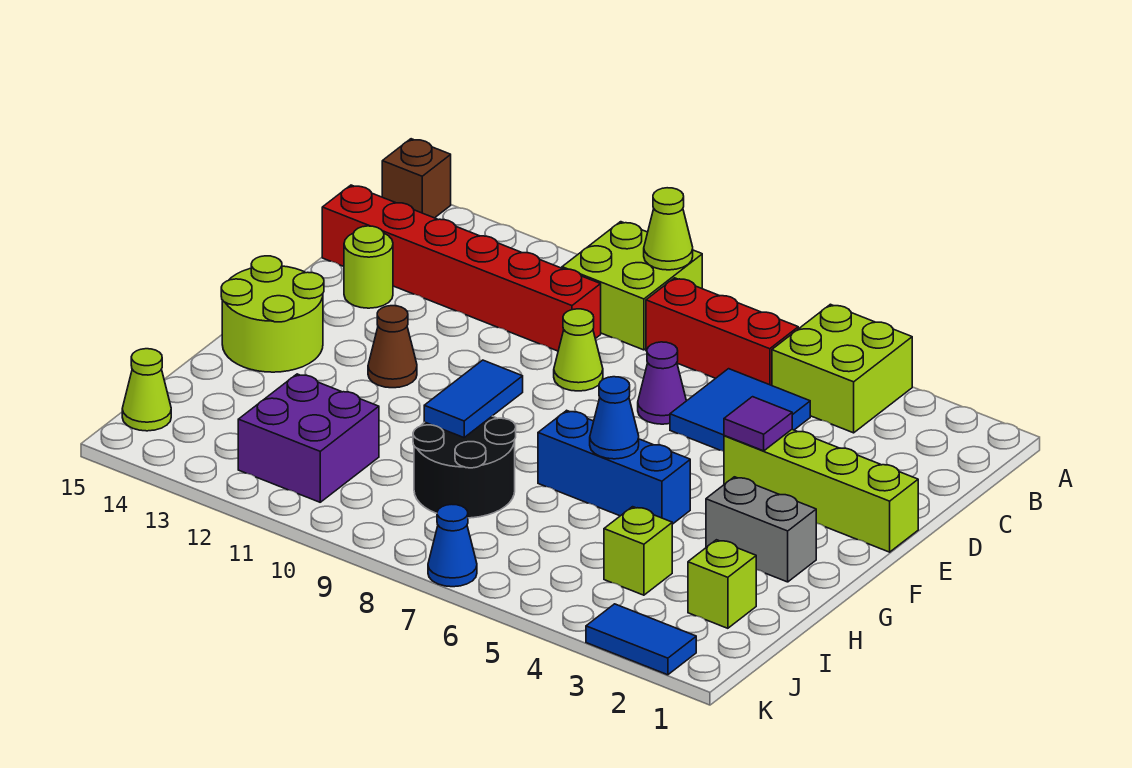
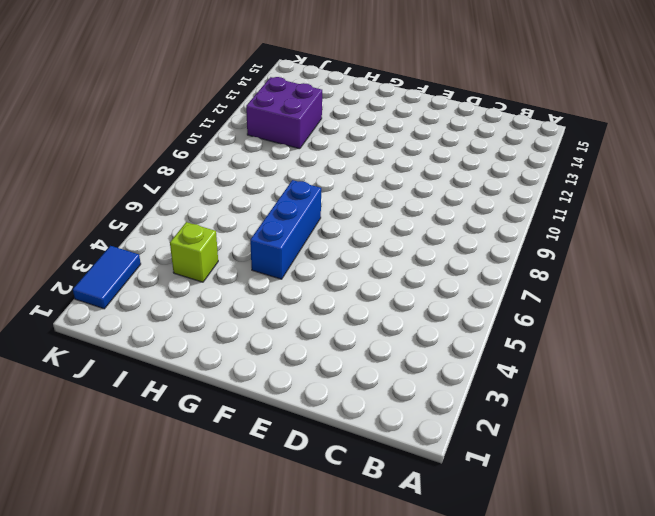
none -> lime brick A4:B5 level 1
none -> lime brick A9:B10 level 1
none -> brown brick A15 level 1

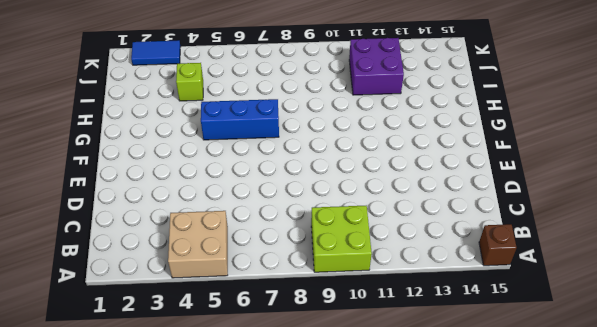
tan brick A4:B5 level 1 -> lime brick A4:B5 level 1
none -> red brick B6:B8 level 1
none -> blue tile C5:D6 level 1
none -> red brick C10:C15 level 1

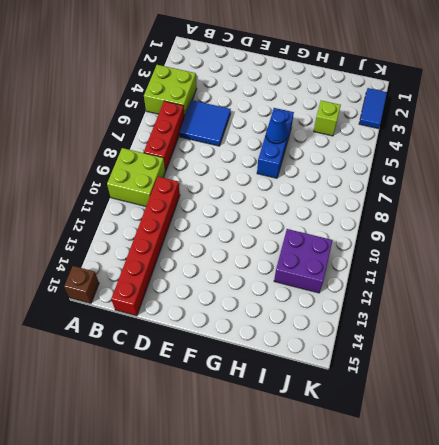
none -> purple cone D7 level 1
none -> lime cone D9 level 1
none -> lime round brick D14 level 1

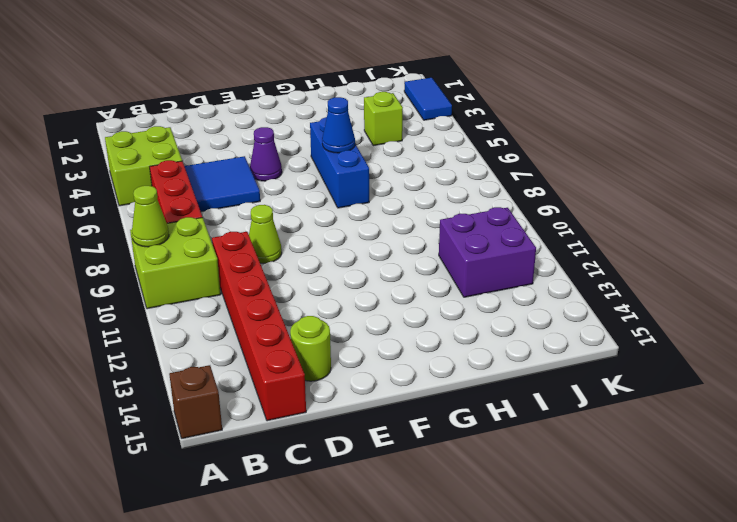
purple cone E5 level 1 -> purple cone D7 level 1
none -> lime brick E1:E4 level 1
none -> brown cone F12 level 1
none -> lime round brick F14:G15 level 1

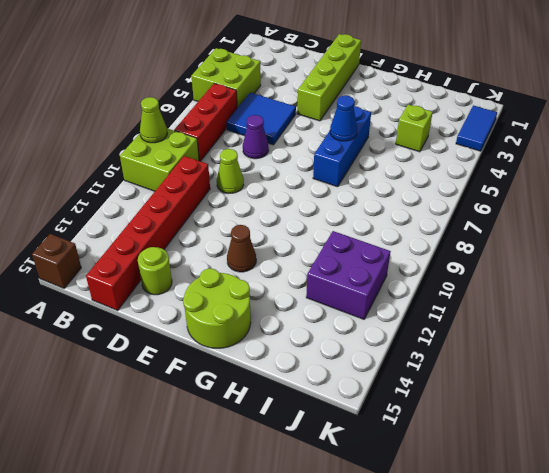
none -> grey brick G2:G3 level 1
none -> black round brick H8:I9 level 1
none -> lime brick I2 level 1

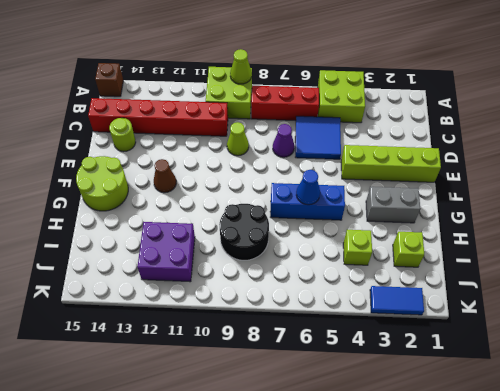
none -> lime cone J15 level 1
none -> blue cone K7 level 1
none -> purple tile E4 level 2

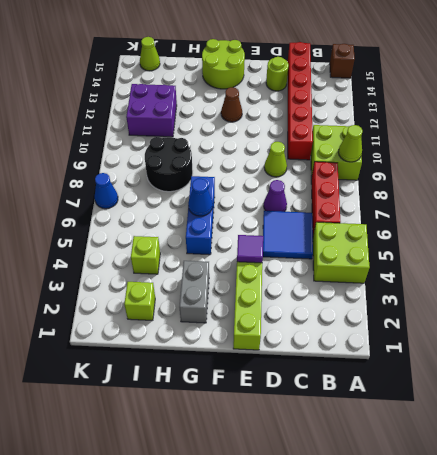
none -> blue tile K2:K3 level 1
none -> blue tile G9:H9 level 2

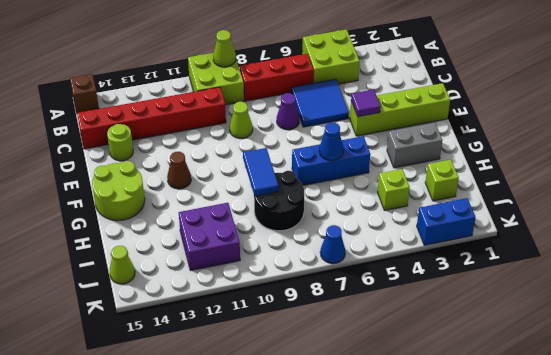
blue brick K2:K3 level 1 -> blue tile K2:K3 level 1

